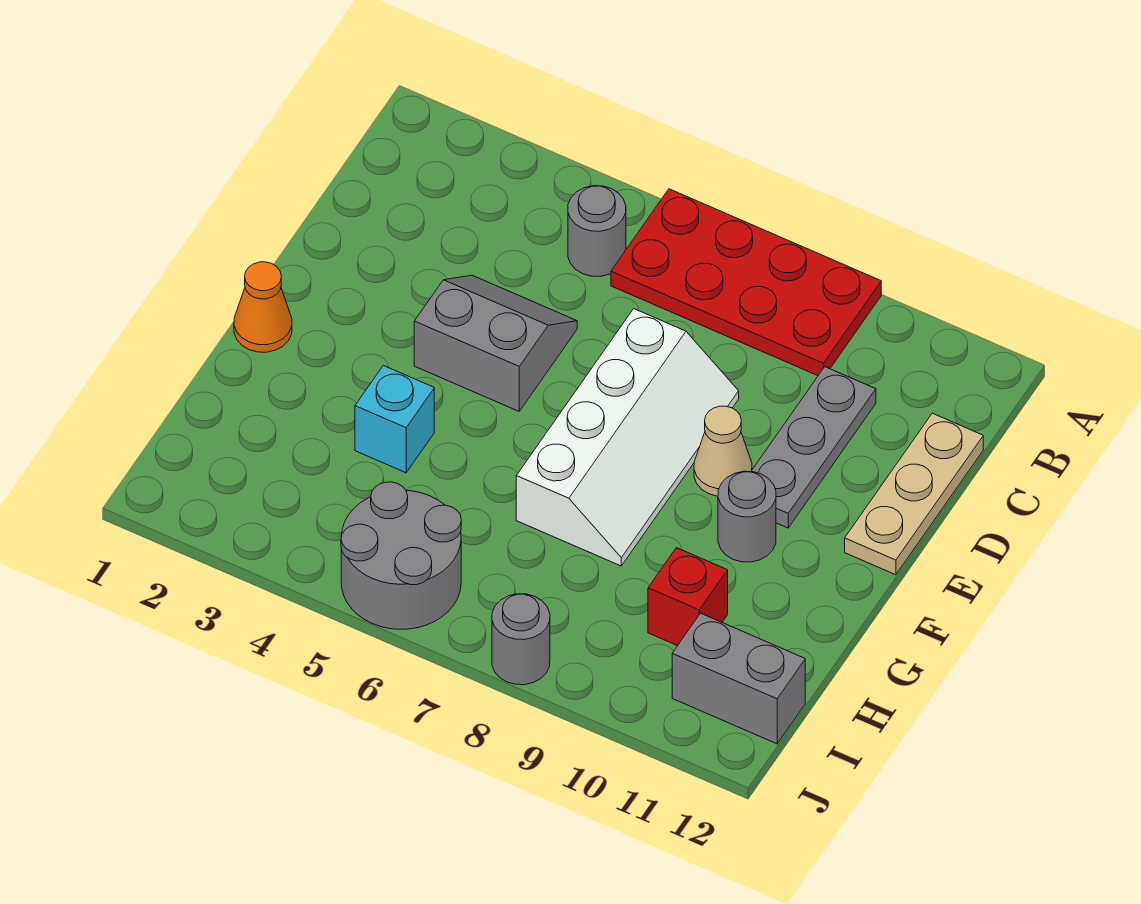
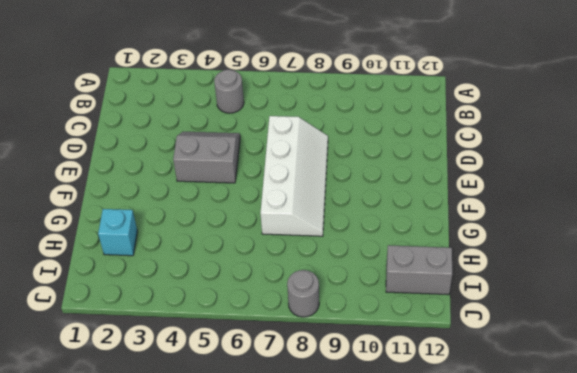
cyan brick H2 level 1 -> cyan brick G4 level 1
none -> red plate A6:B9 level 1
none -> grey plate C10:E10 level 1
none -> tan plate C12:E12 level 1

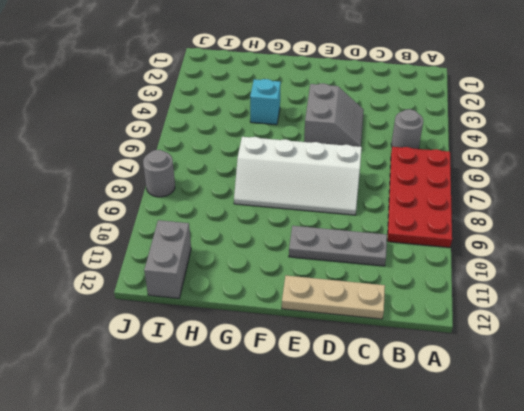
none -> tan cone E9 level 1
none -> orange cone F1 level 1
none -> grey round brick F10 level 1

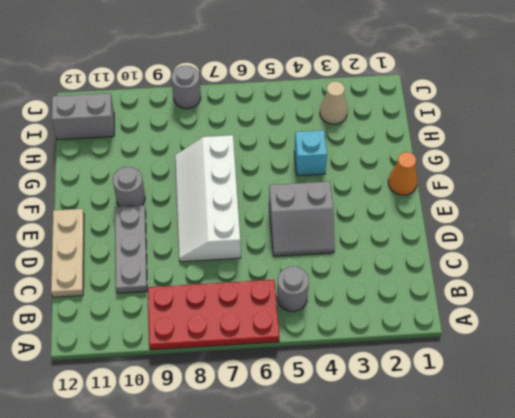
tan cone I3 level 1 -> tan cone E9 level 1
none -> red brick H10 level 1
none -> grey round brick I5:J6 level 1

